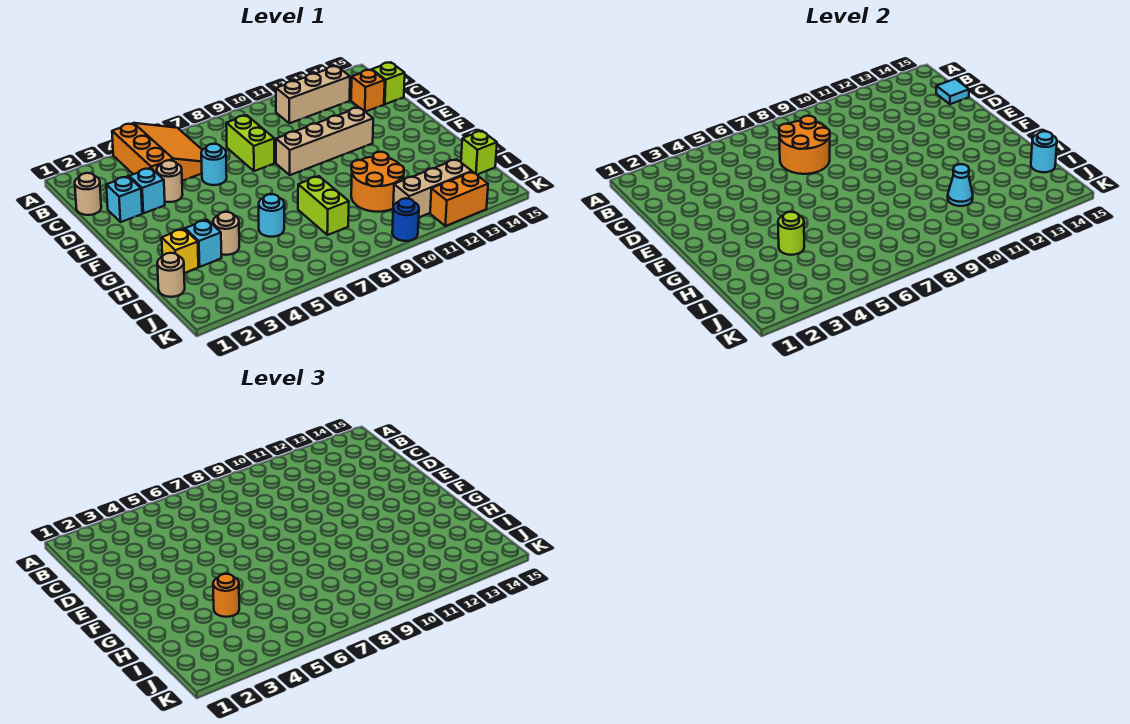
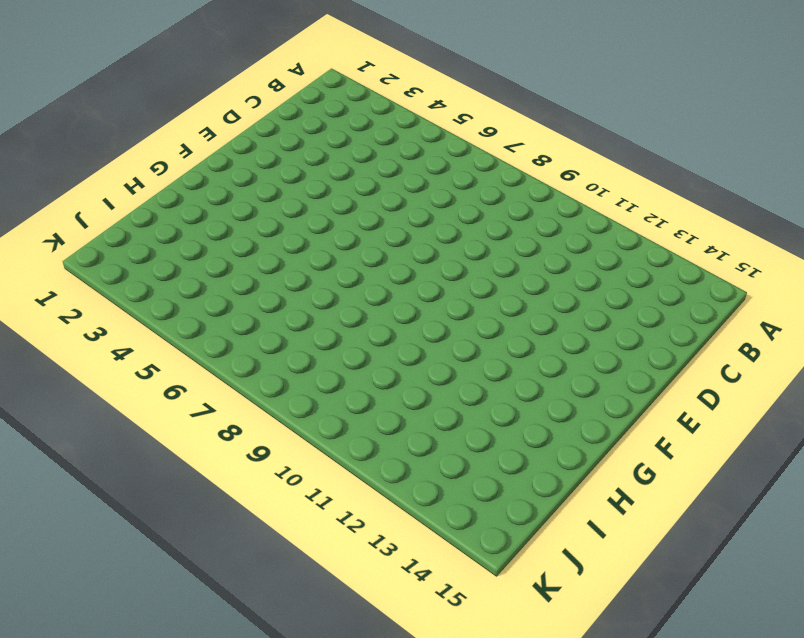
none -> orange slope A4:C6 level 1 top 4
none -> tan brick B11:B13 level 1
none -> tan round brick C1 level 1

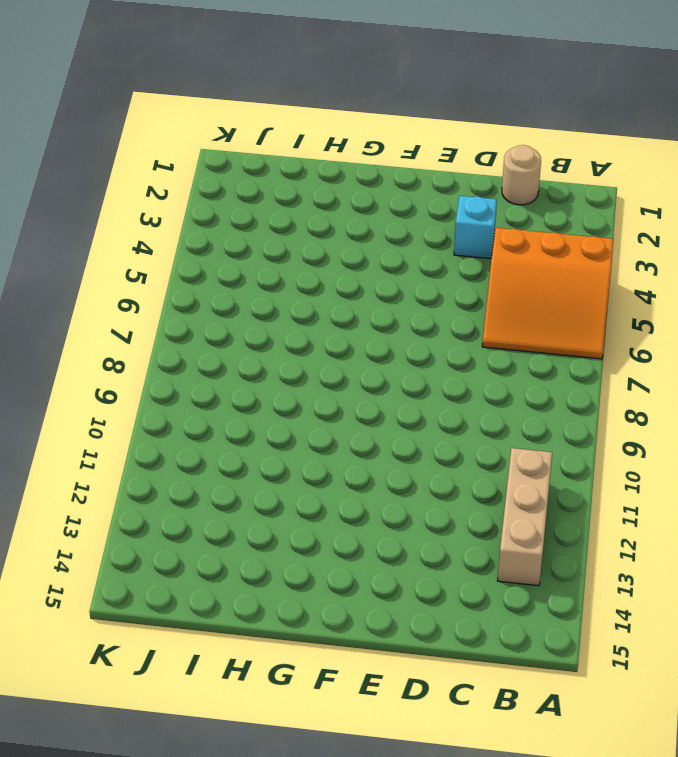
none -> lime brick C8:D8 level 1
none -> orange brick C14 level 1
none -> lime brick C15 level 1

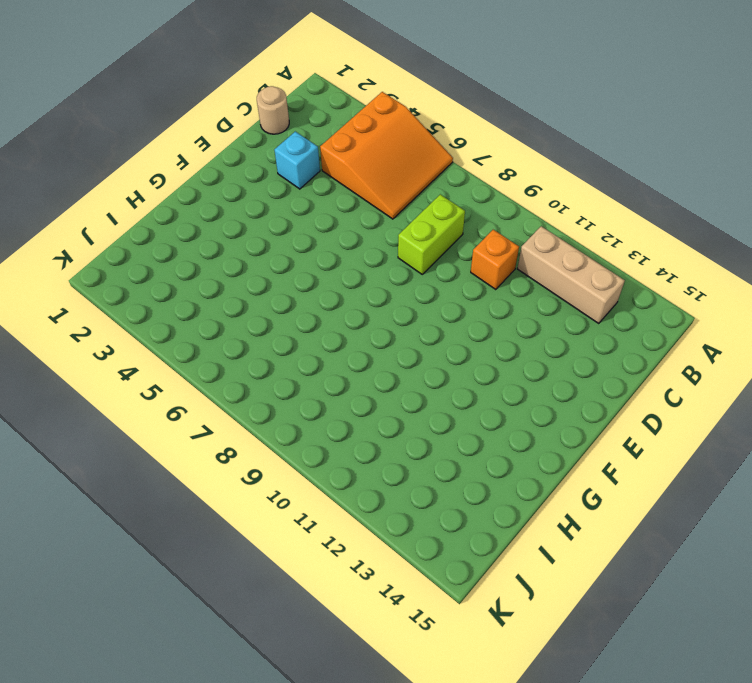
orange brick C10 level 1 -> orange brick C14 level 1
none -> lime brick C15 level 1
none -> cyan brick D2 level 1
none -> tan round brick D4 level 1

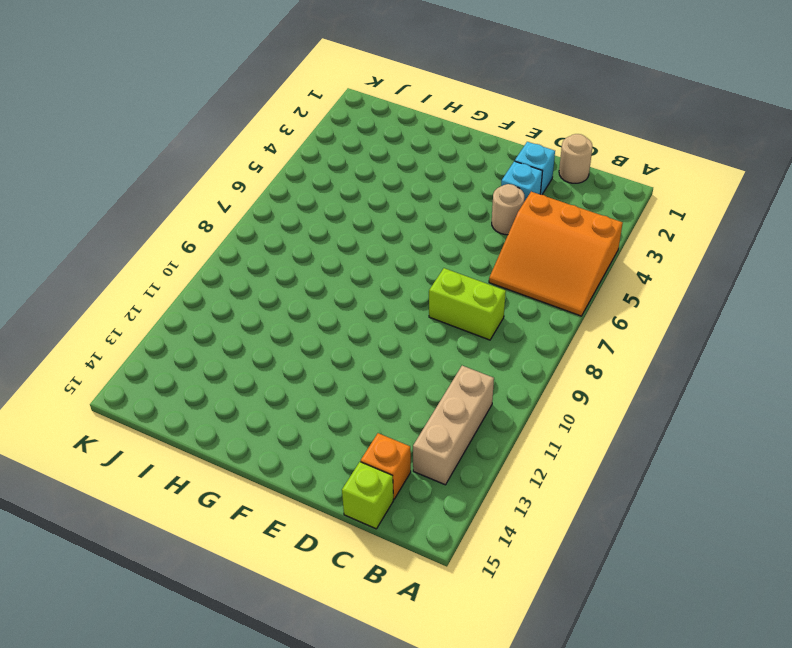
none -> cyan round brick D6 level 1
none -> tan brick E9:E12 level 1
none -> yellow brick H2 level 1

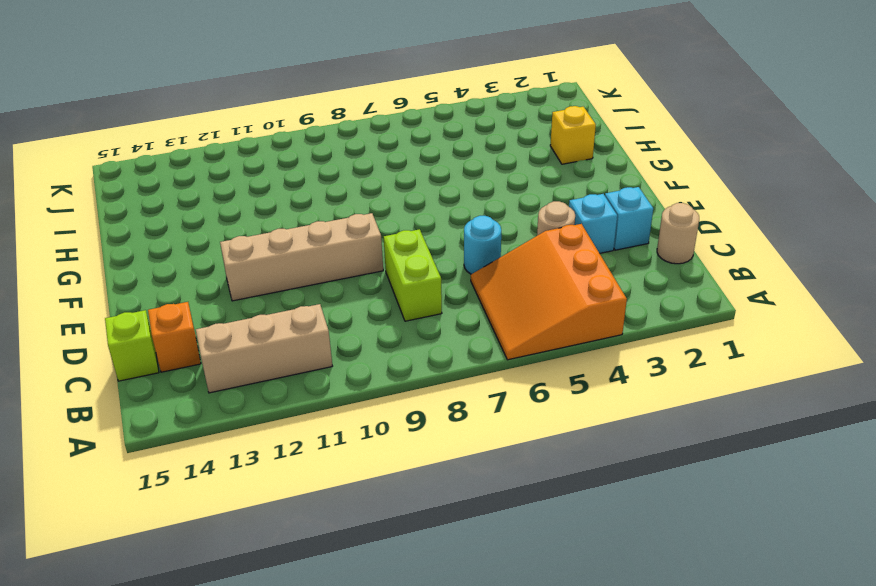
none -> cyan brick H3 level 1
none -> tan round brick H4 level 1
none -> cyan round brick H6 level 1

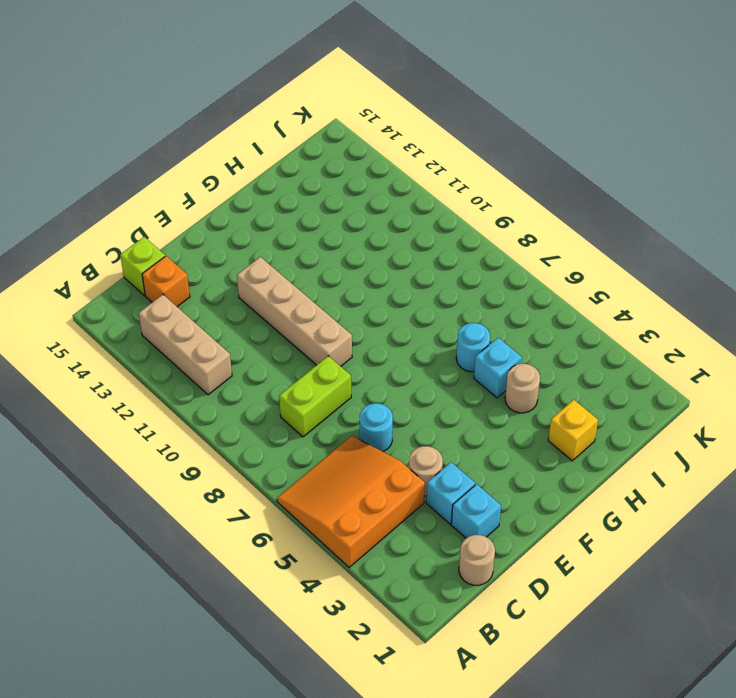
cyan brick H5 level 1 -> cyan brick H3 level 1
none -> lime brick H8:I8 level 1
none -> orange round brick H10:I11 level 1
none -> tan round brick I1 level 1

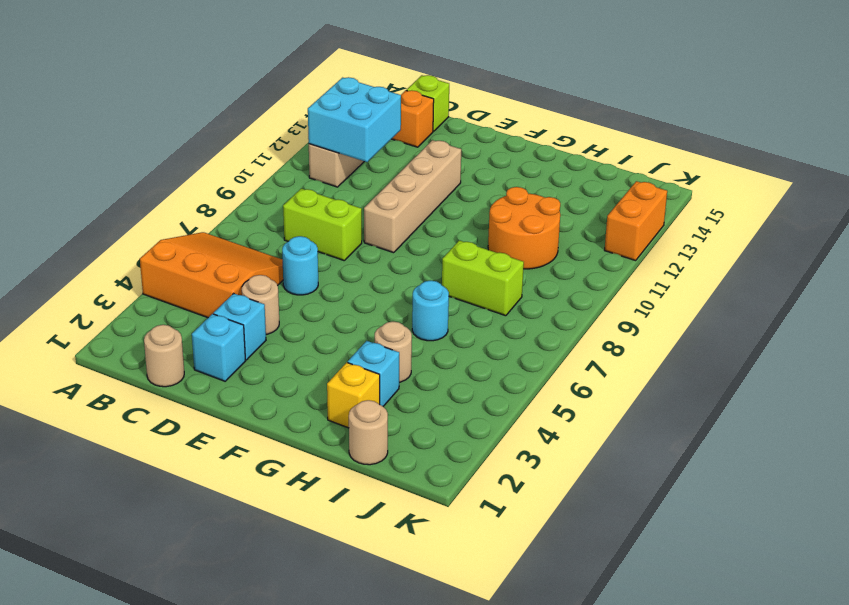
cyan brick B11:C12 level 2 -> none
none -> lime brick I15 level 1
none -> tan brick J11:J13 level 1
none -> blue round brick K10 level 1

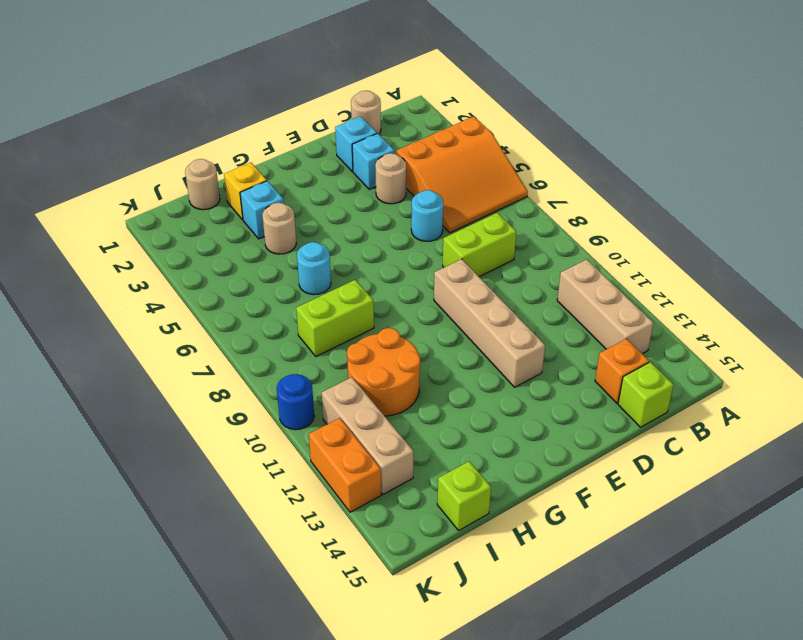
none -> orange round brick C7:D8 level 2
none -> cyan tile C15 level 2
none -> lime round brick H4 level 2

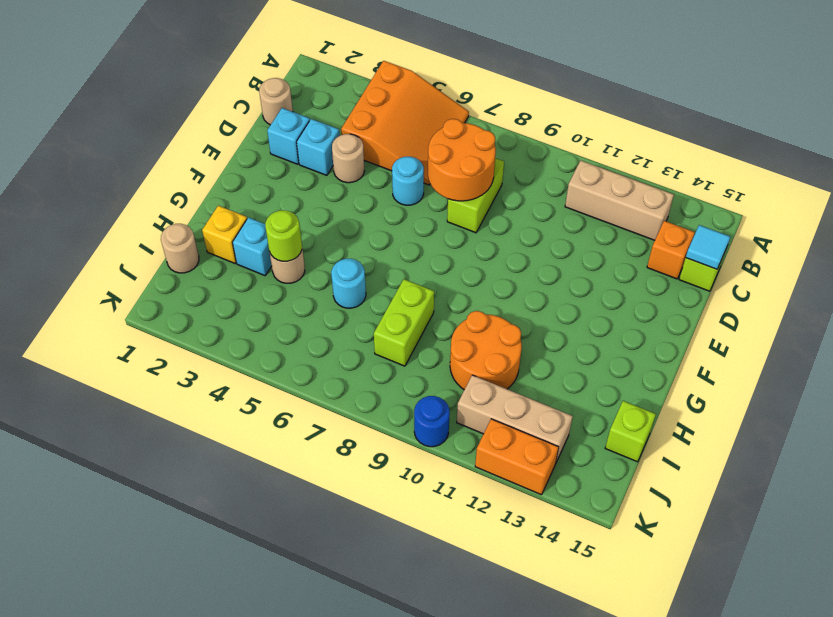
none -> tan brick E9:E12 level 1
none -> cyan cone I11 level 2
none -> cyan round brick I15 level 2

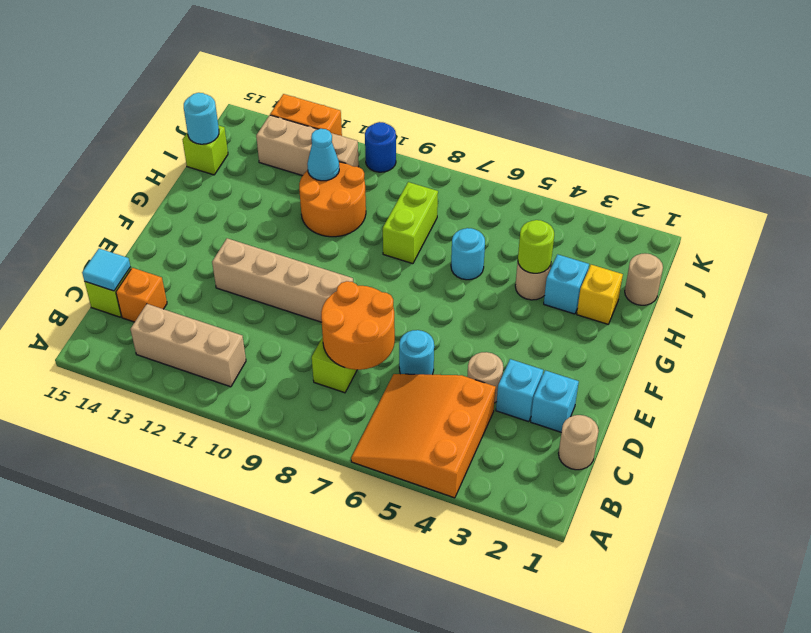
none -> orange round brick H4 level 3

